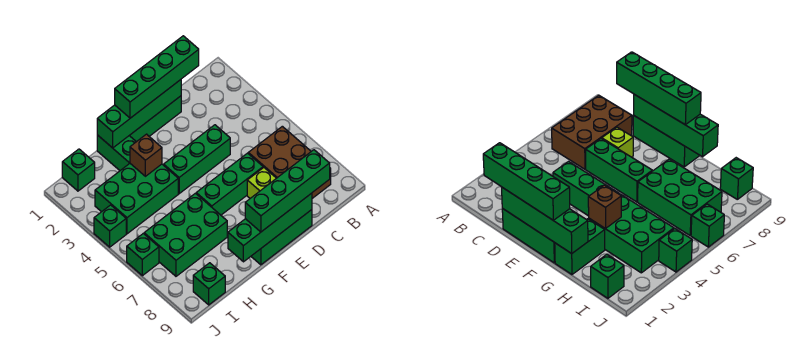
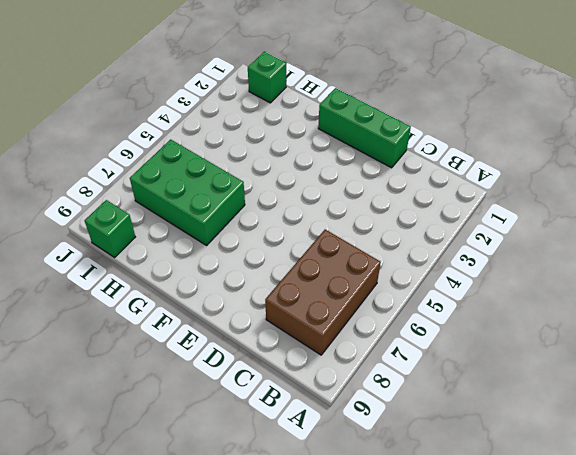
none -> green brick D4:F4 level 1
none -> green brick D6:F6 level 1
none -> lime brick D7 level 1

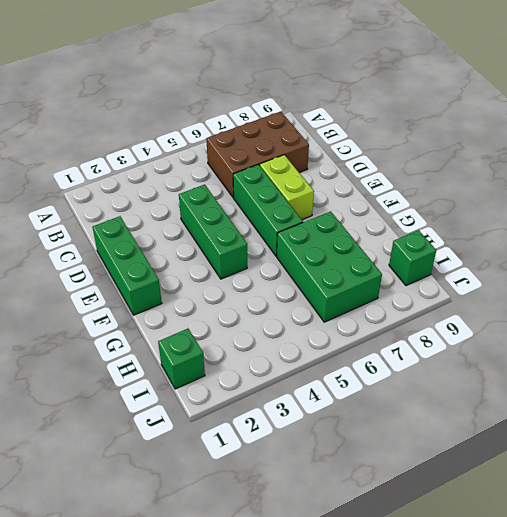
lime brick D7:E7 level 1 -> lime brick D7 level 1
none -> green brick D9:F9 level 1
none -> green brick G1:G2 level 1
none -> green brick G3:I4 level 1

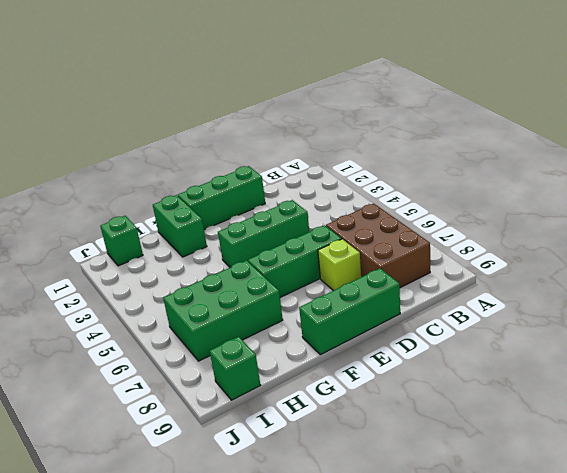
none -> green brick G3:I4 level 1
none -> green brick J4 level 1
none -> green brick J6 level 1

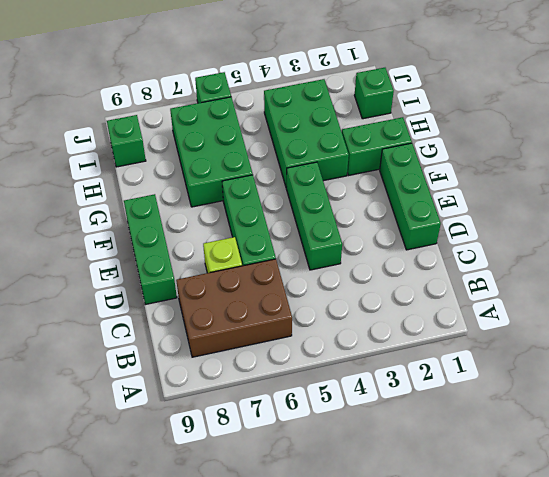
none -> green brick J4 level 1
none -> green brick D1:G1 level 2
none -> green brick D9:G9 level 2

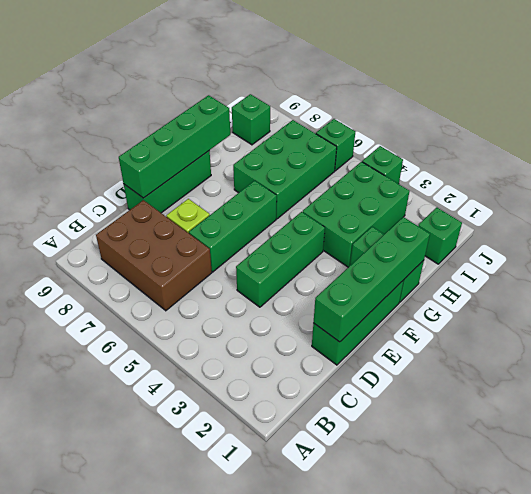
none -> brown brick G3 level 2
none -> green brick C1:F1 level 3
none -> green brick C9:F9 level 3

